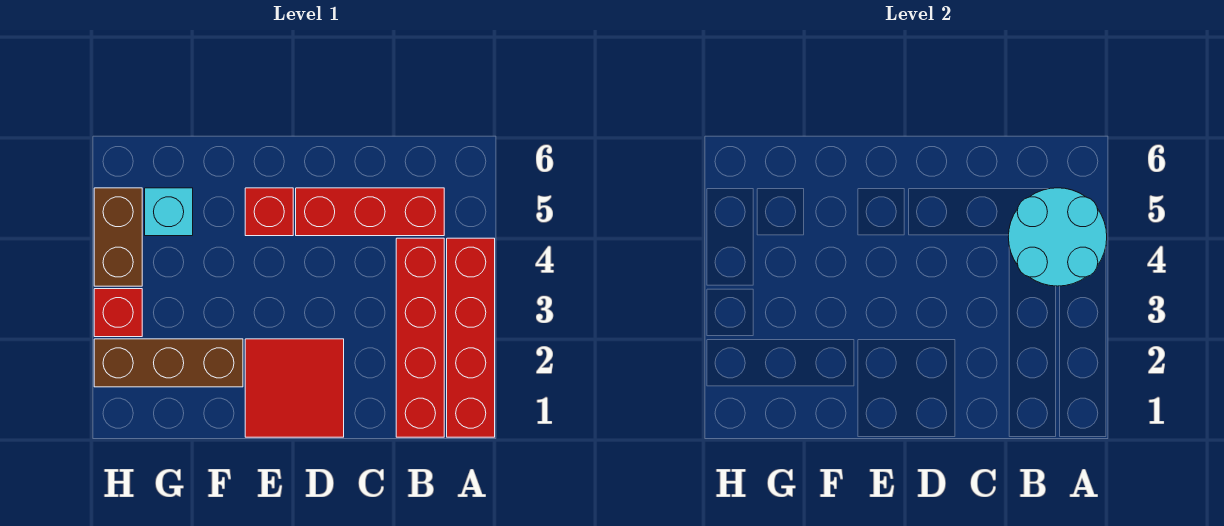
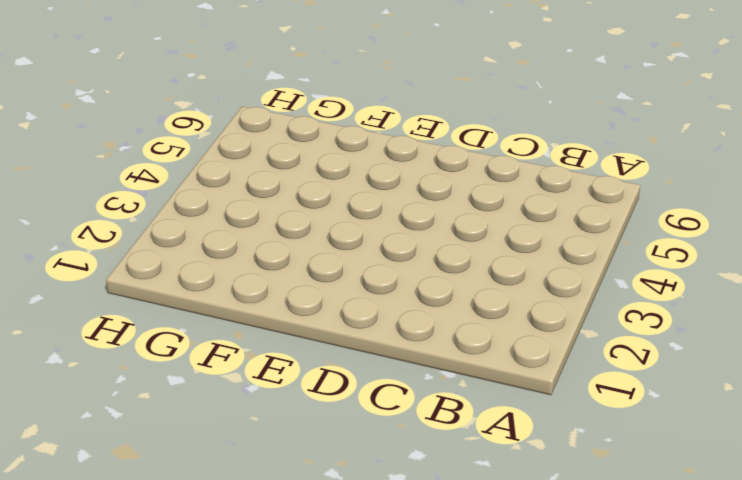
none -> red brick A1:A4 level 1
none -> red brick B1:B4 level 1

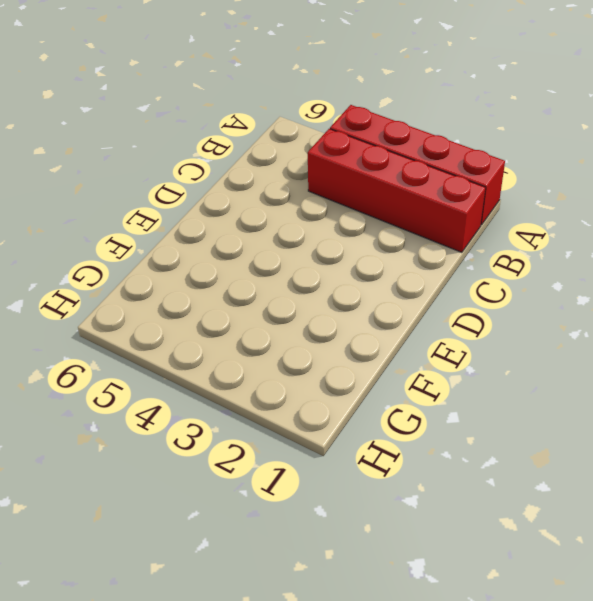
none -> red brick B5:D5 level 1
none -> red tile D1:E2 level 1

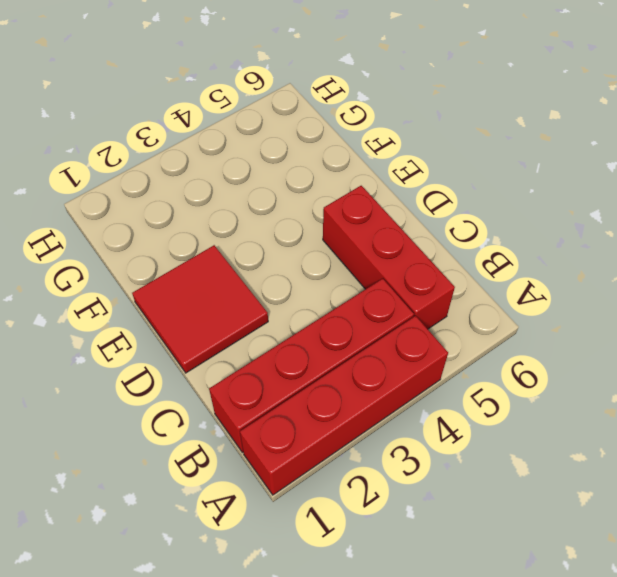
none -> red brick E5 level 1
none -> brown brick F2:H2 level 1

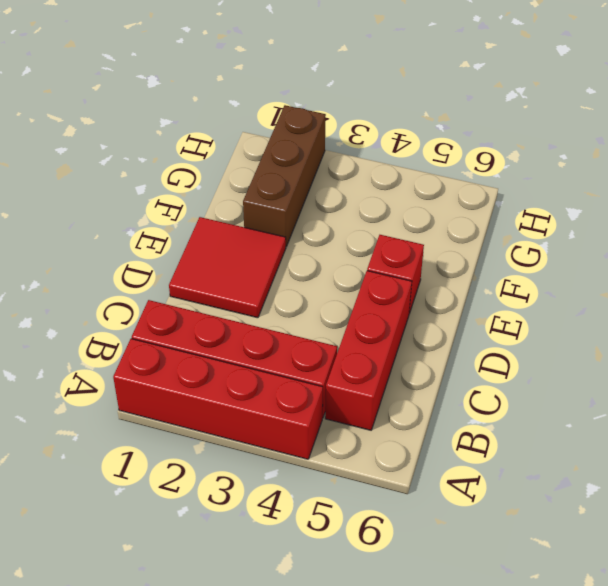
none -> cyan brick G5 level 1
none -> red brick H3 level 1

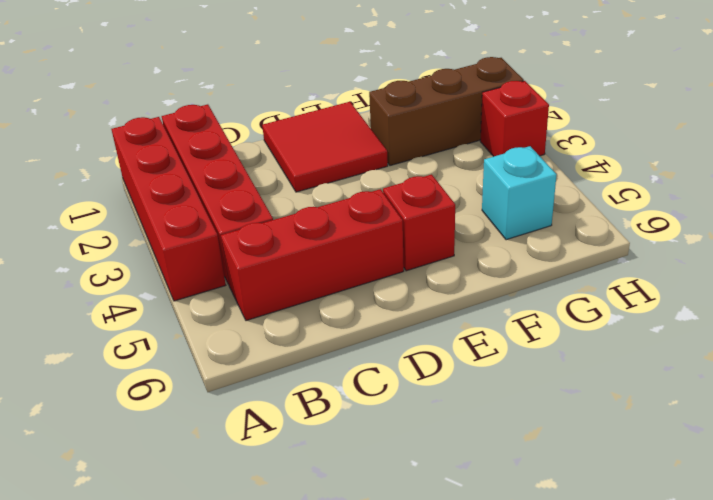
none -> brown brick H4:H5 level 1
none -> cyan round brick A4:B5 level 2

